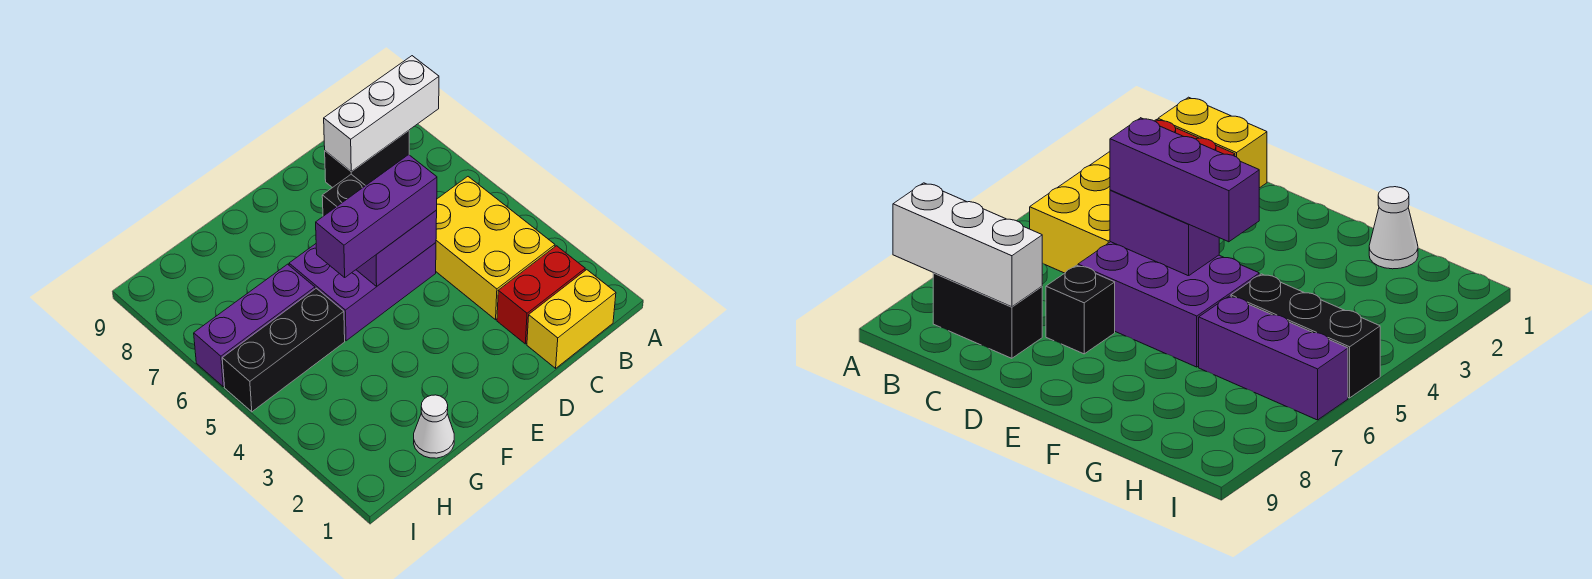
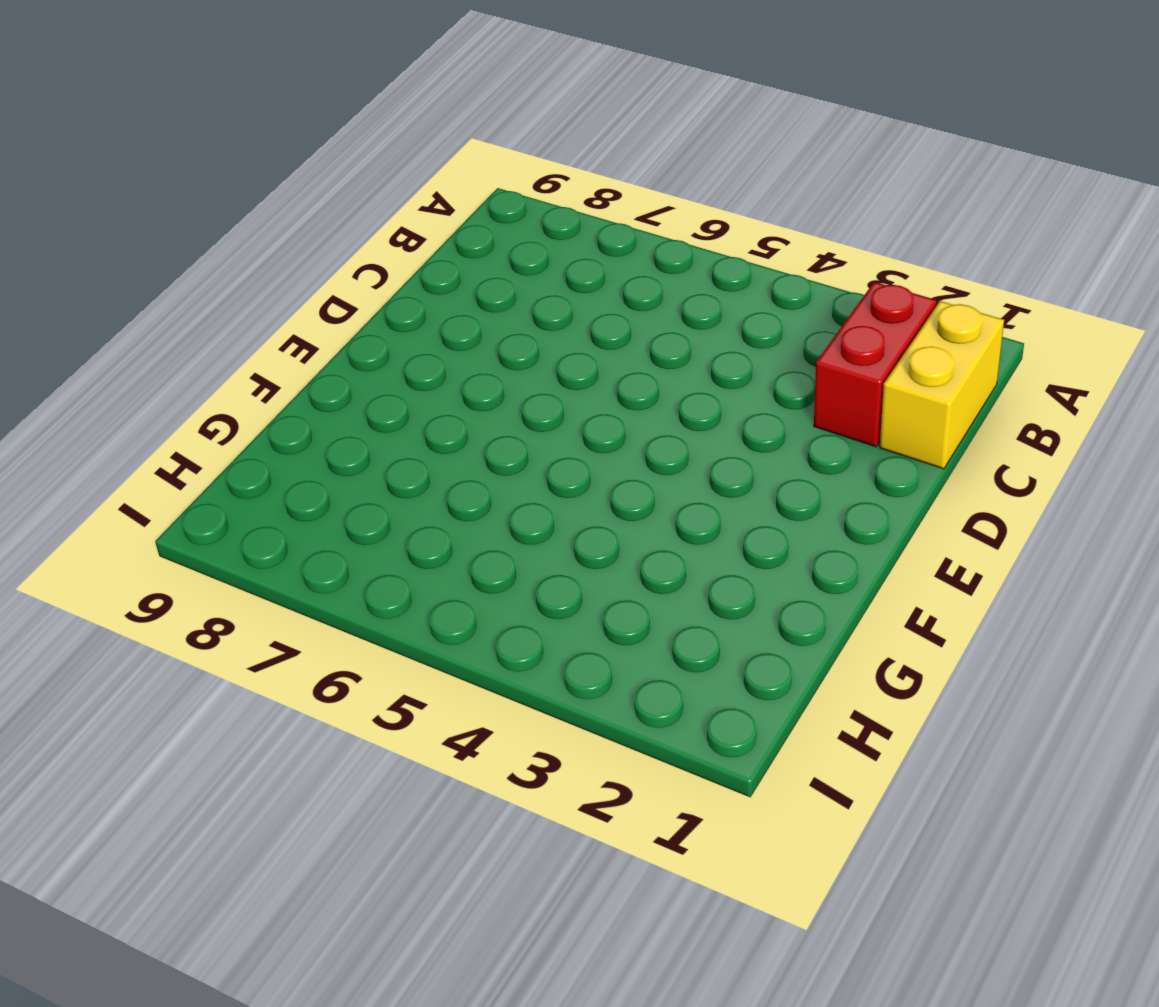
none -> yellow brick B3:C5 level 1
none -> black brick B8:C8 level 1
none -> purple brick D5:F6 level 1

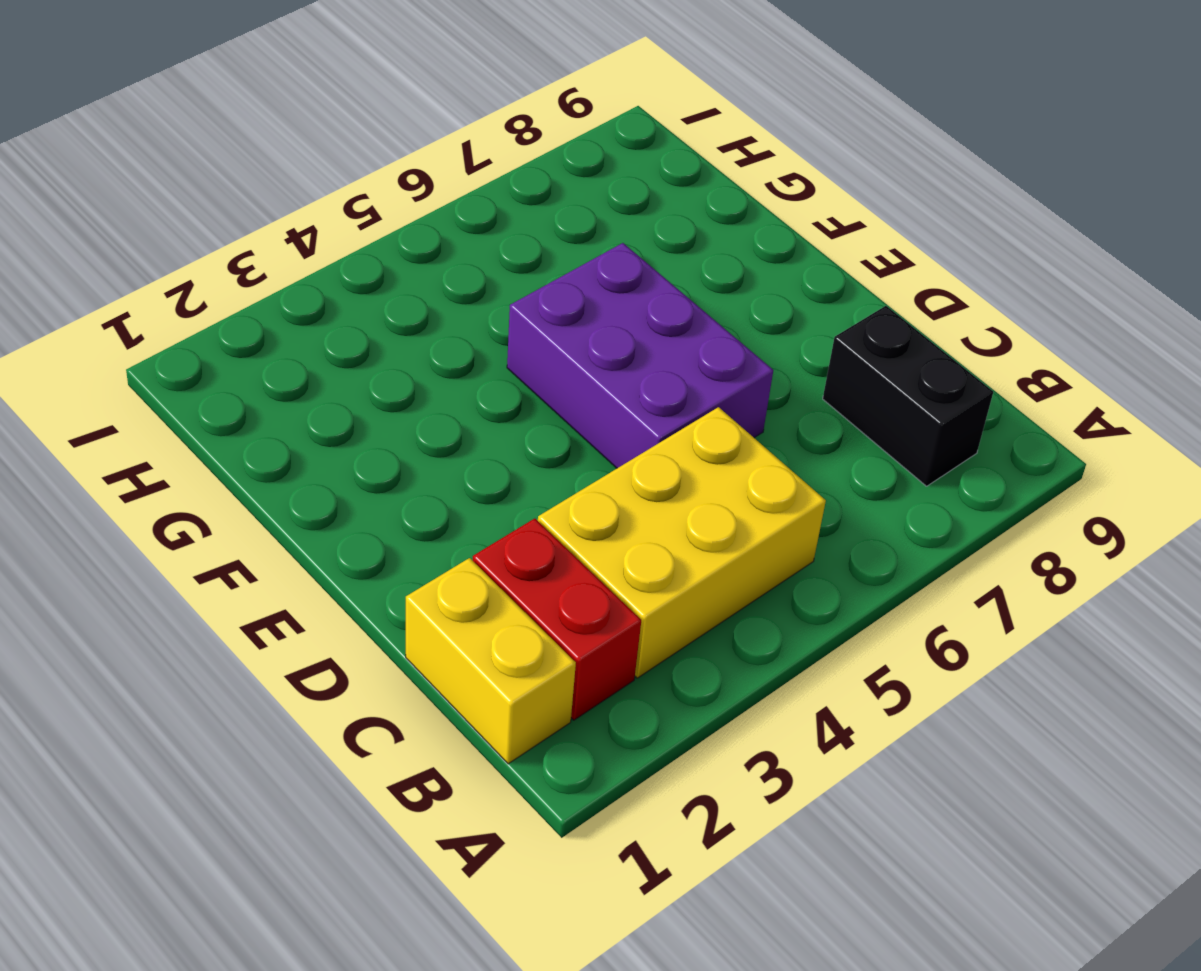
none -> black brick D7 level 1
none -> white cone G1 level 1
none -> black brick G5:I5 level 1

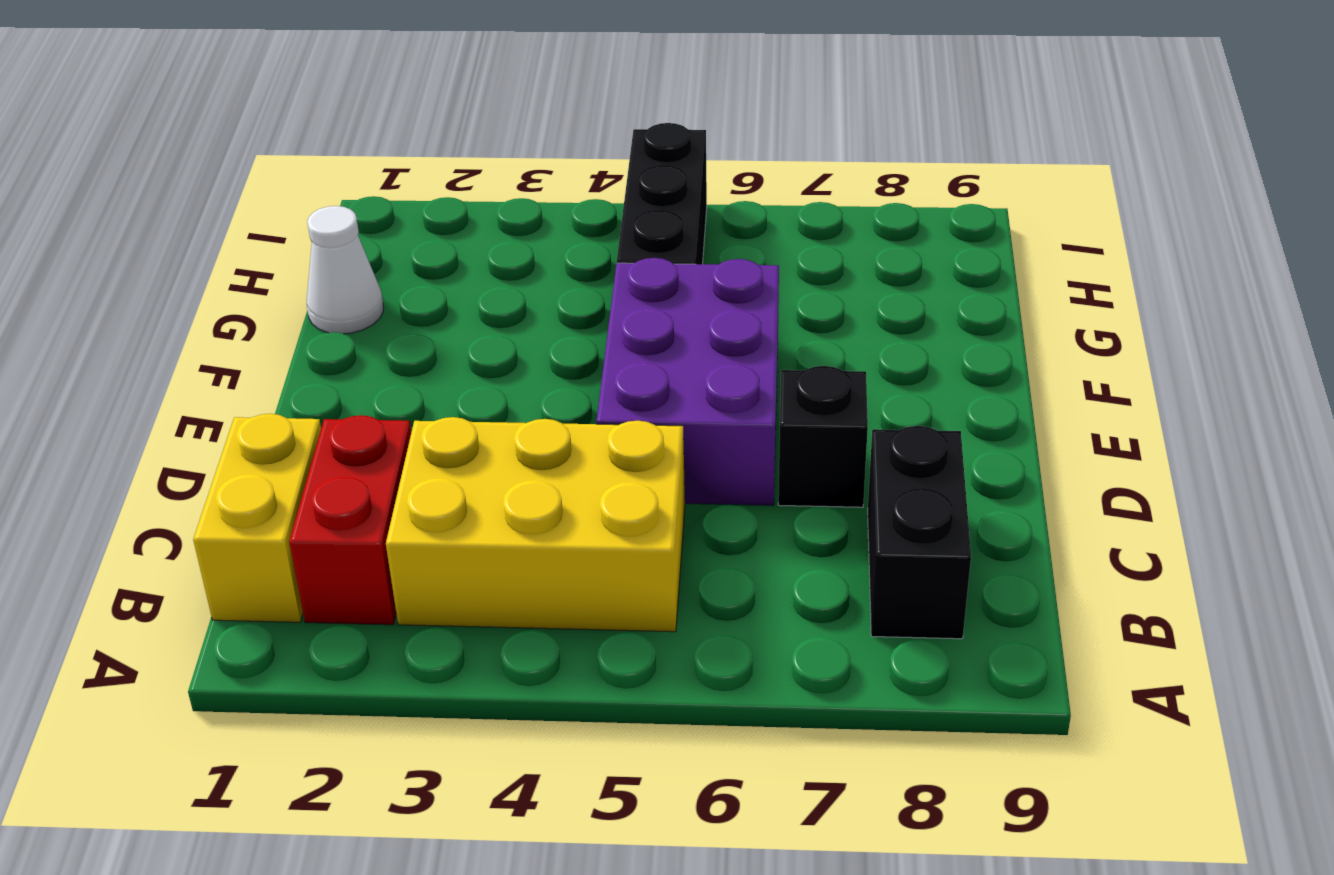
none -> purple brick G6:I6 level 1
none -> white brick A8:C8 level 2
none -> purple brick D5:E5 level 2

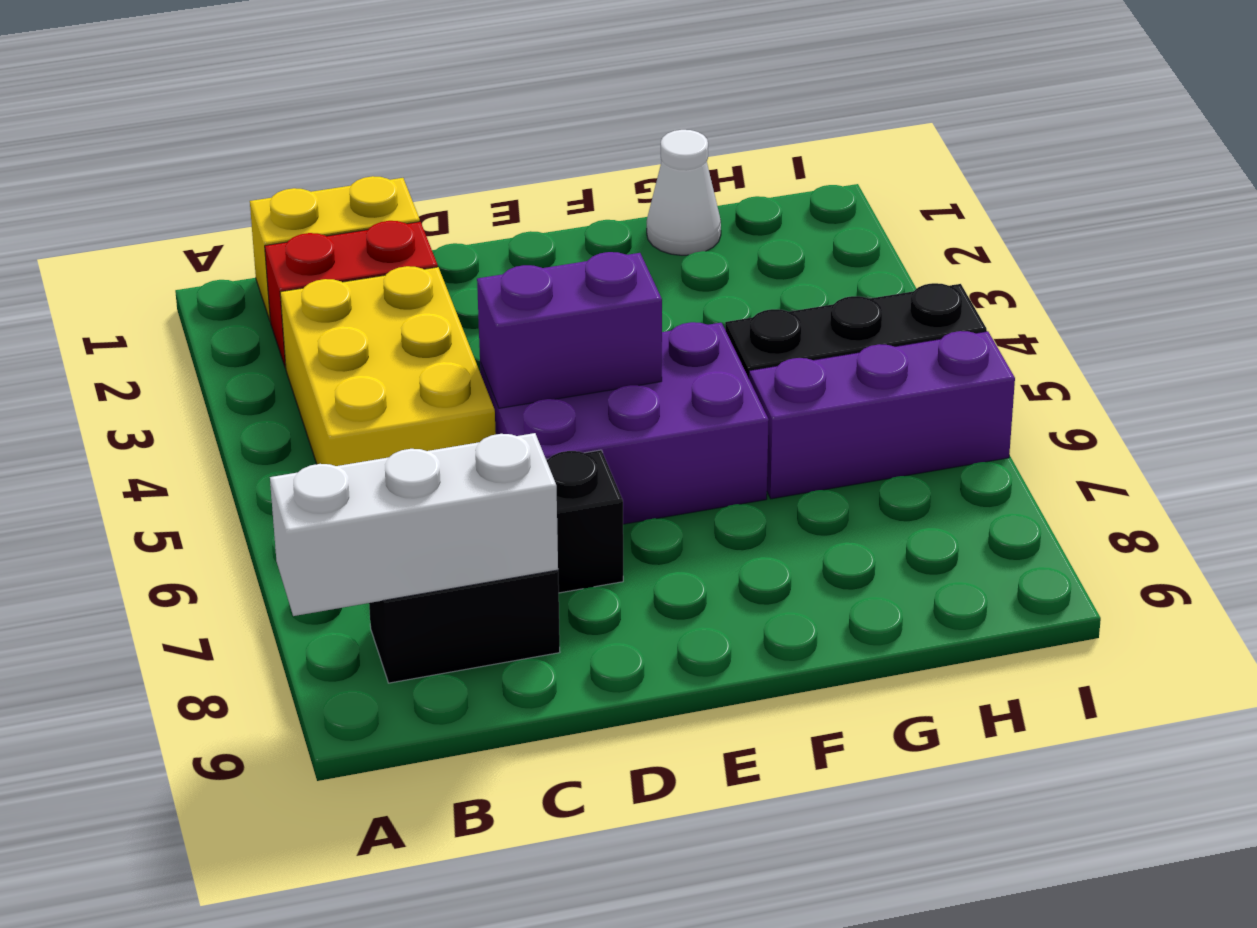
none -> purple brick D5:F5 level 3

